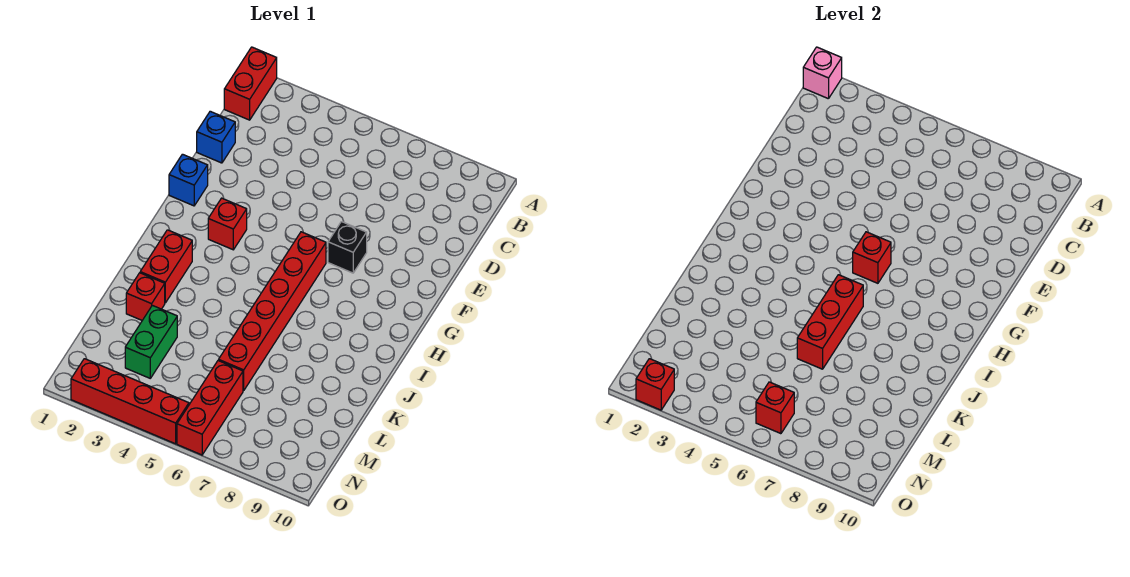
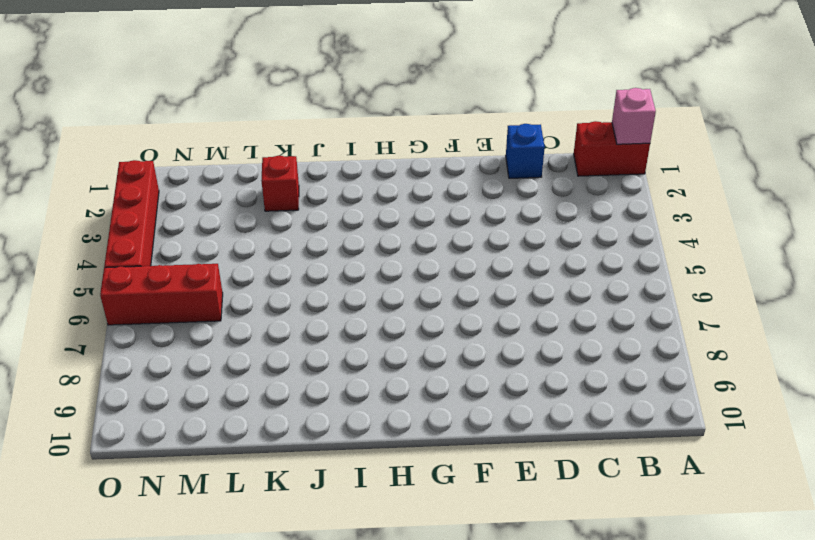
none -> blue brick F1 level 1
none -> black brick F7 level 1
none -> red brick G3 level 1

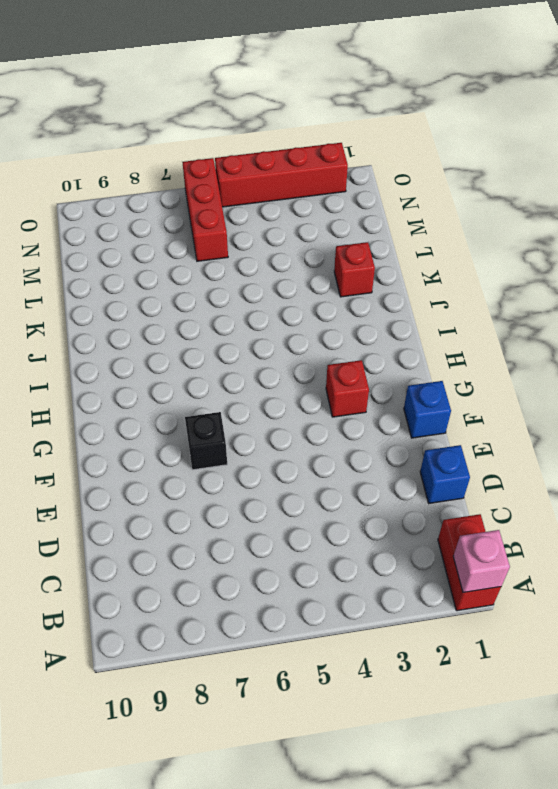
none -> red brick G6:L6 level 1
none -> red brick I2:J2 level 1
none -> green brick L3:M3 level 1

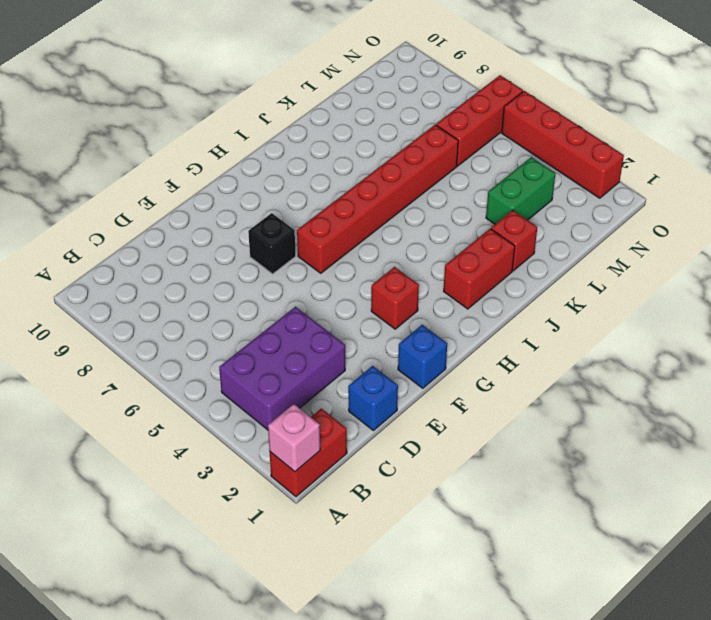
purple brick B3:D4 level 1 -> none
none -> red brick G6 level 2
none -> red brick I6:K6 level 2
none -> red brick N6 level 2

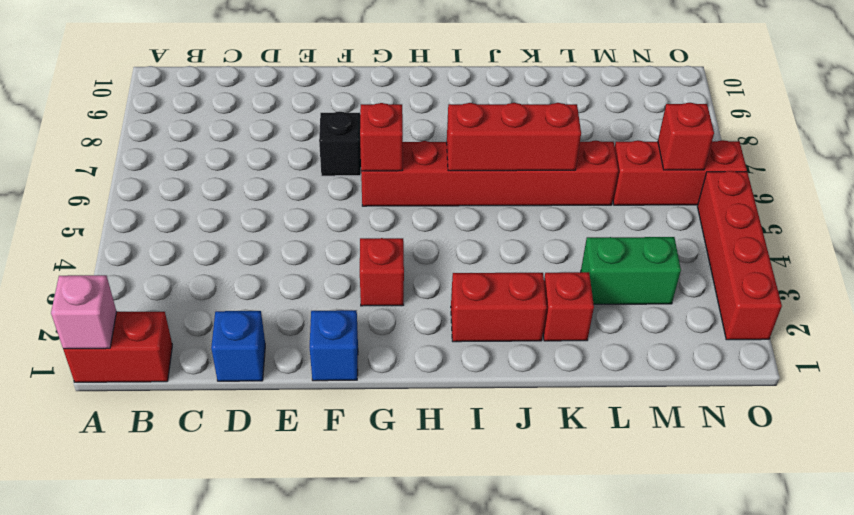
none -> red brick O2 level 2

